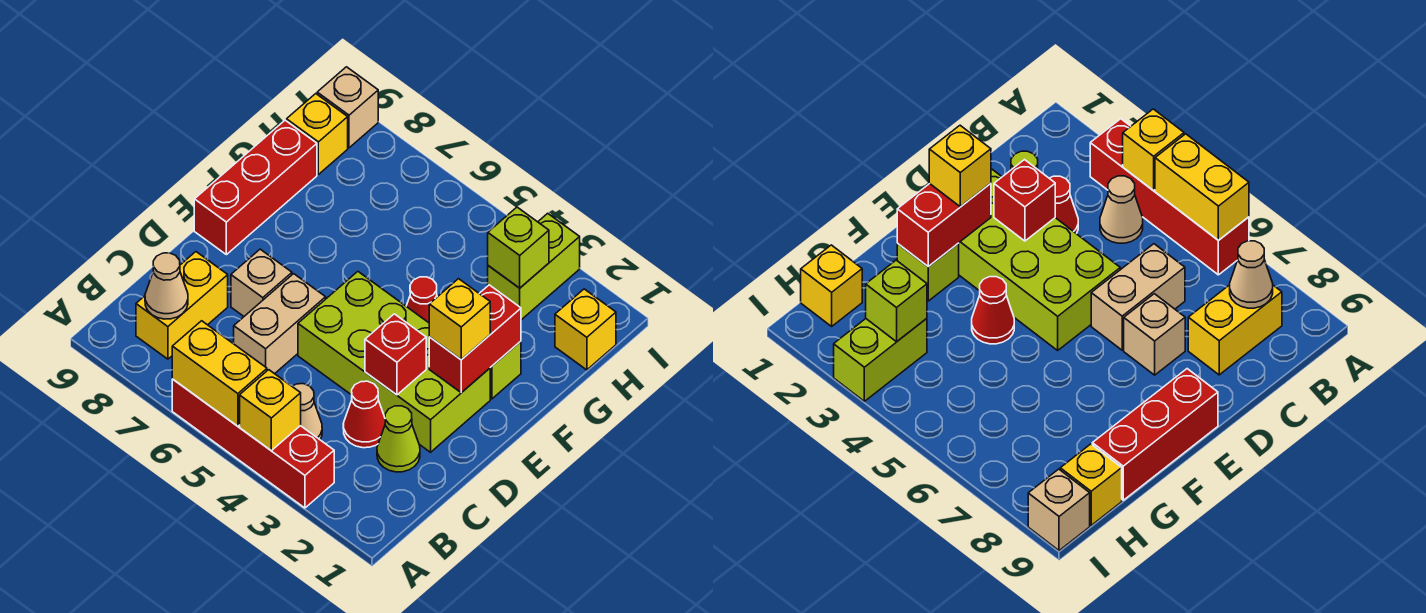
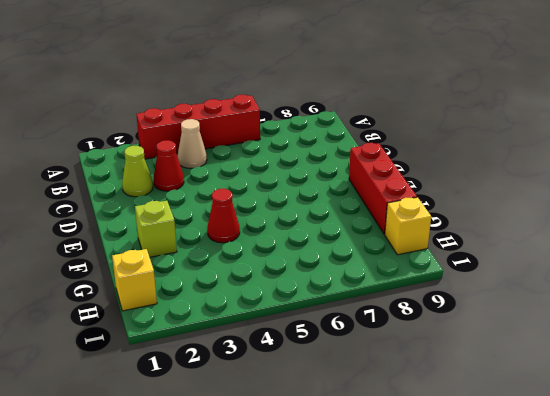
none -> yellow brick B8:C8 level 1
none -> tan brick C6:D6 level 1
none -> lime brick D2:E5 level 1

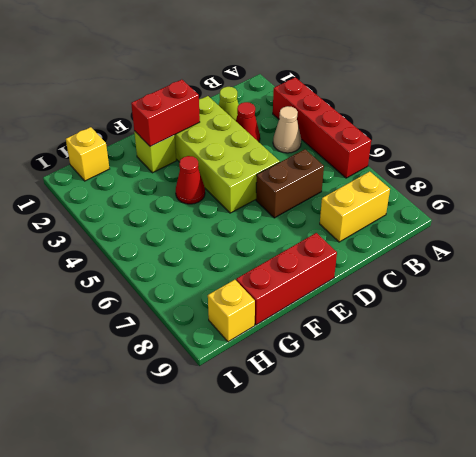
brown brick C6:D6 level 1 -> tan brick C6:D6 level 1
none -> tan brick D7 level 1
none -> lime brick H3:I3 level 1
none -> tan brick I9 level 1

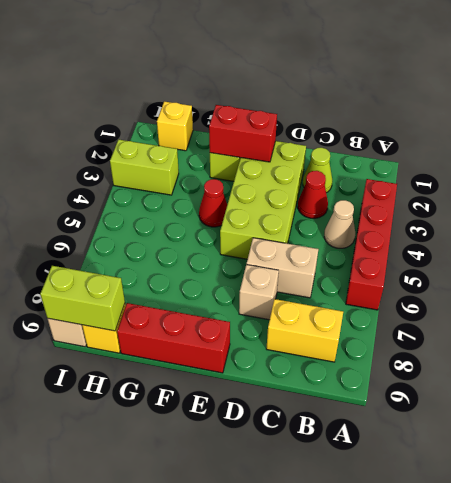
lime brick H9:I9 level 2 -> none
none -> yellow brick A4 level 2
none -> yellow brick A5:A6 level 2
none -> tan cone B8 level 2

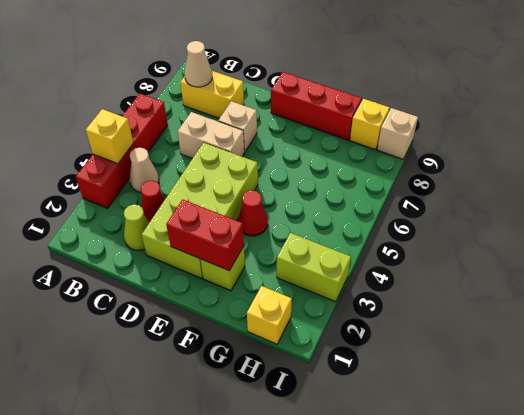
none -> yellow brick A5:A6 level 2
none -> red brick D3 level 2
none -> lime brick H3 level 2

